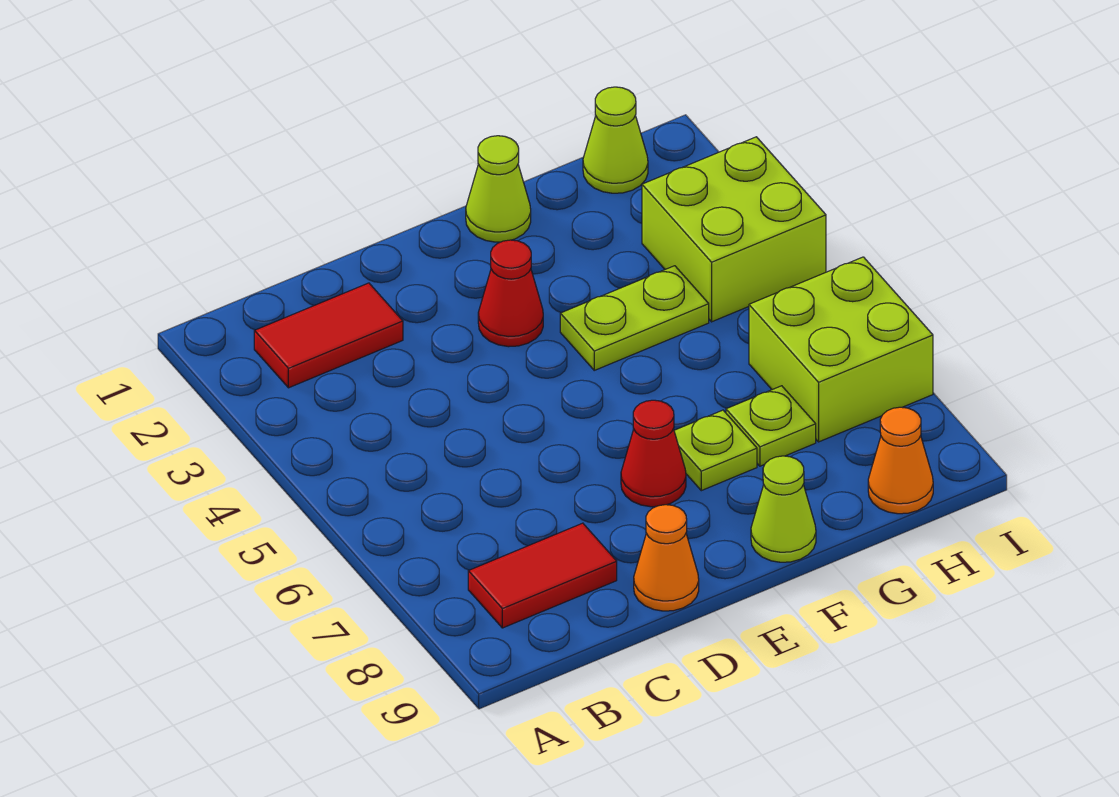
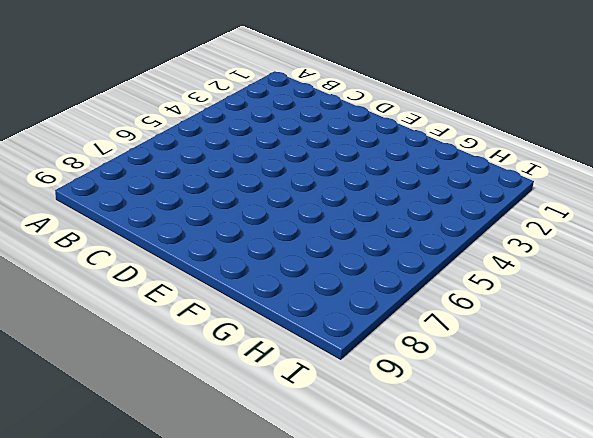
none -> red tile B2:C2 level 1
none -> red tile B8:C8 level 1
none -> orange cone D9 level 1

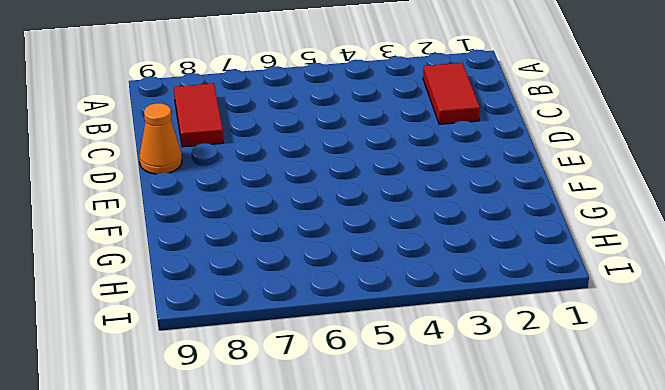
none -> red cone E3 level 1
none -> red cone E7 level 1
none -> lime cone F1 level 1

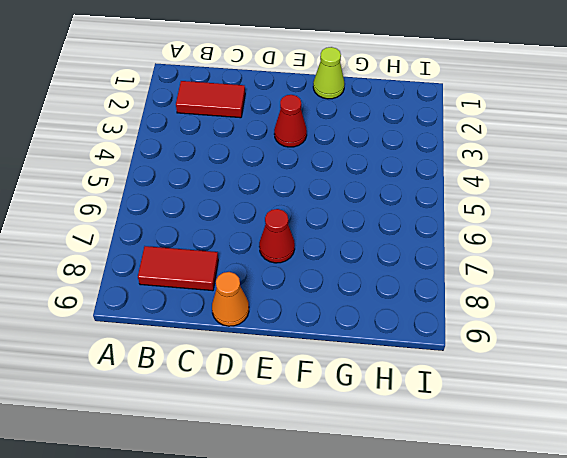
none -> lime plate F4:G4 level 1
none -> lime plate F7 level 1
none -> lime cone F9 level 1

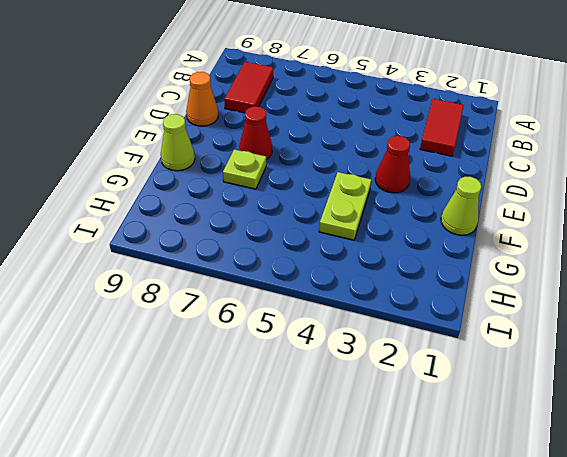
none -> lime plate G7 level 1
none -> lime cone H1 level 1
none -> lime brick H3:I4 level 1

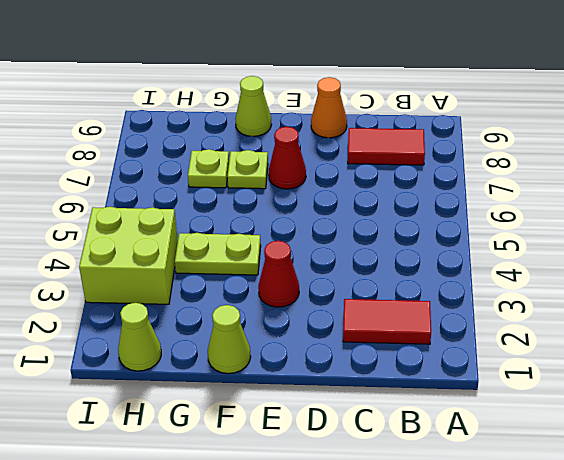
none -> lime brick H6:I7 level 1
none -> orange cone H9 level 1

